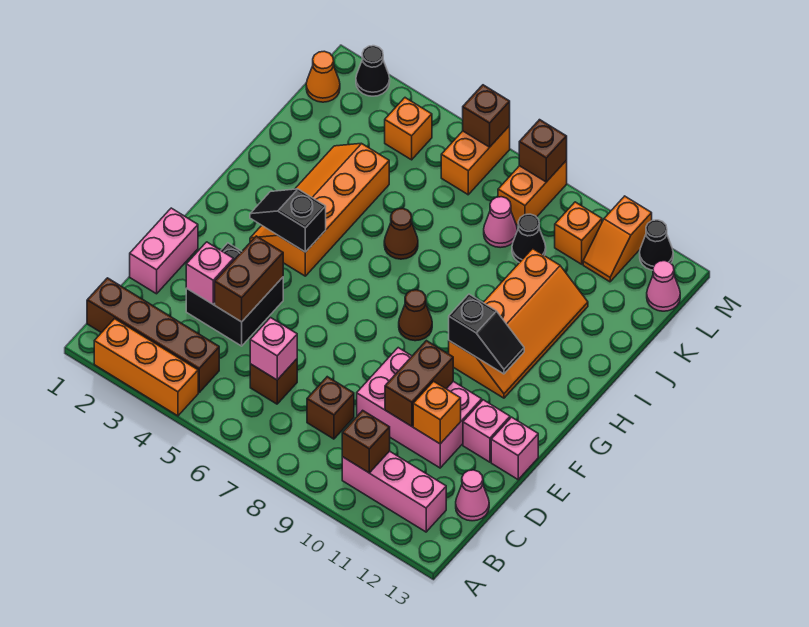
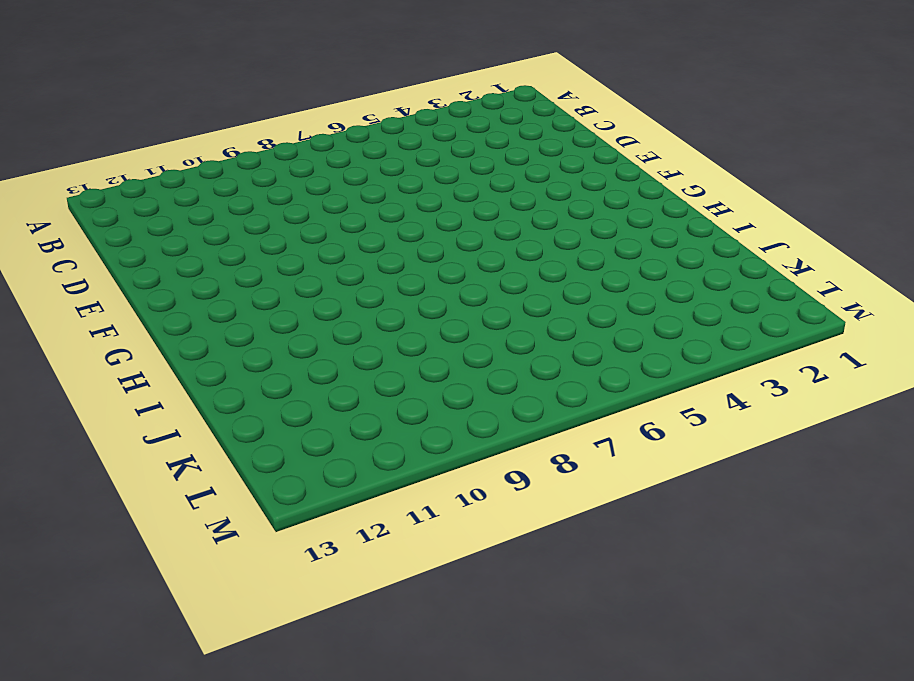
none -> orange brick A2:A4 level 1
none -> brown brick B1:B4 level 1
none -> pink brick B10:B12 level 1
none -> brown brick C6 level 1

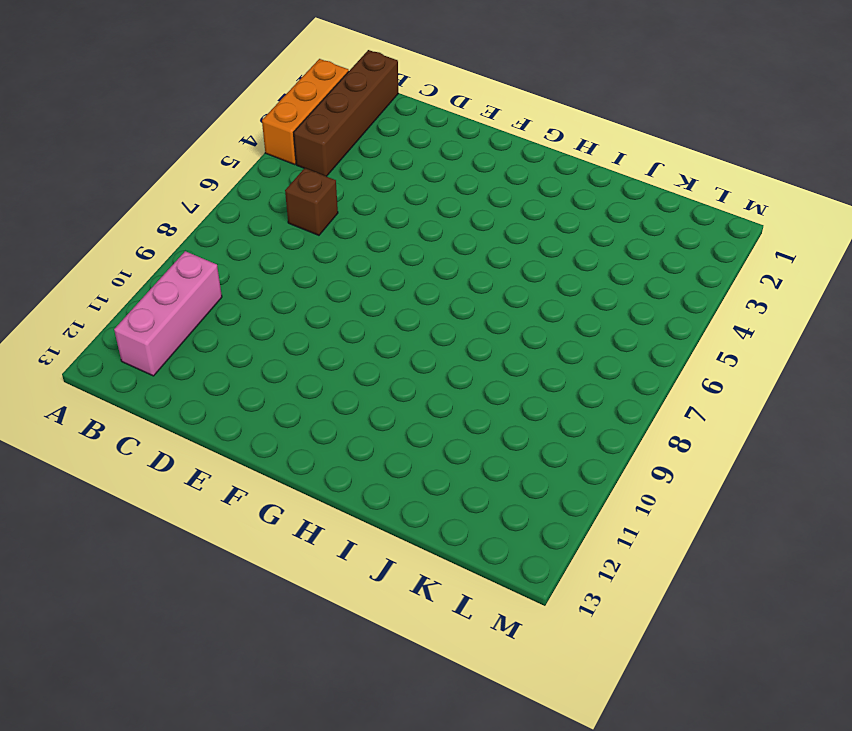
none -> brown brick C8 level 1
none -> pink cone C13 level 1
none -> pink brick D1:E1 level 1
none -> black brick D3:E4 level 1

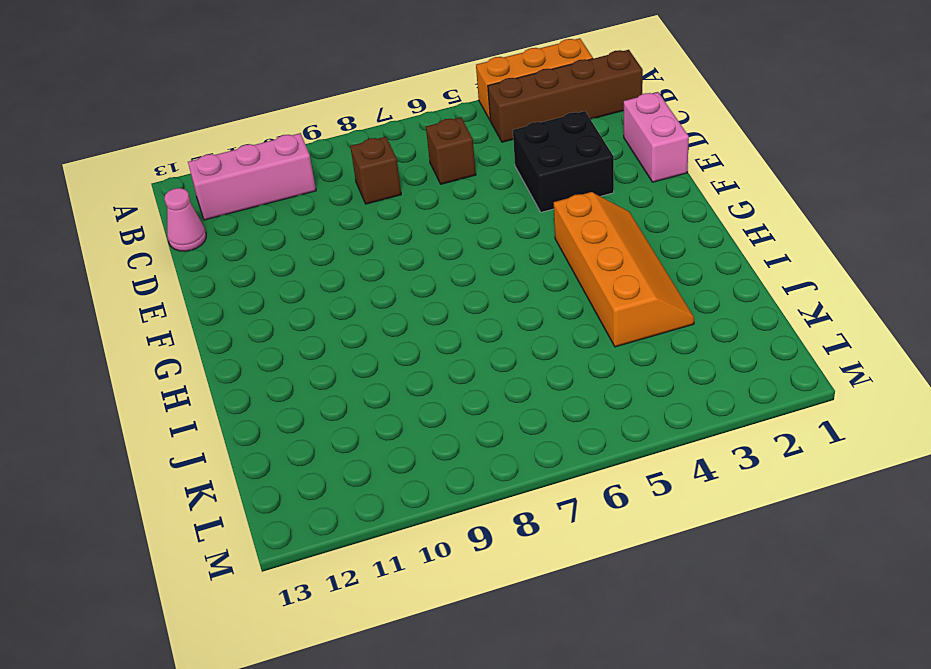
none -> pink brick D9:E11 level 1
none -> pink brick E12 level 1
none -> pink brick E13 level 1
none -> brown cone G8 level 1

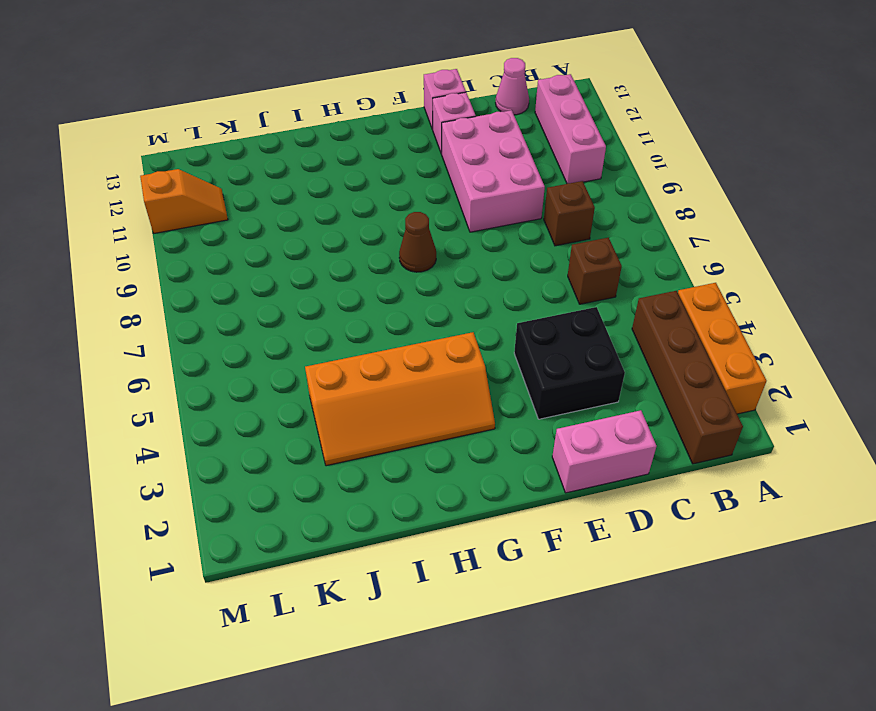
none -> orange slope G10:J11 level 1 top 10
none -> brown cone I6 level 1
none -> pink cone K8 level 1
none -> black cone K9 level 1

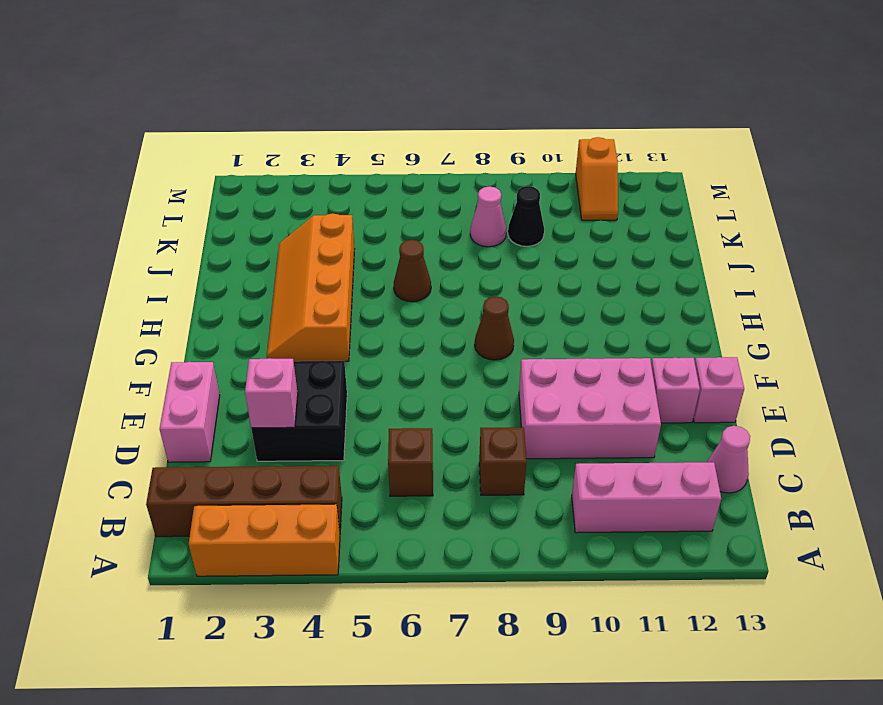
none -> orange slope G10:J11 level 1 top 10
none -> orange cone L1 level 1
none -> orange brick L4 level 1
none -> orange brick L6:M6 level 1

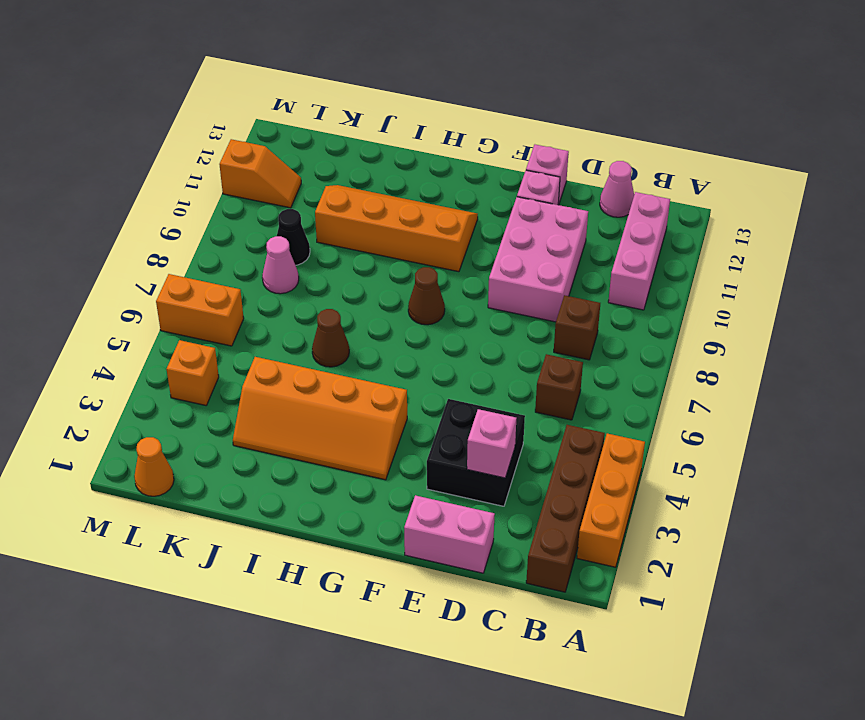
none -> orange brick L8:M8 level 1
none -> orange brick L10 level 1
none -> pink cone L13 level 1
none -> black cone M2 level 1

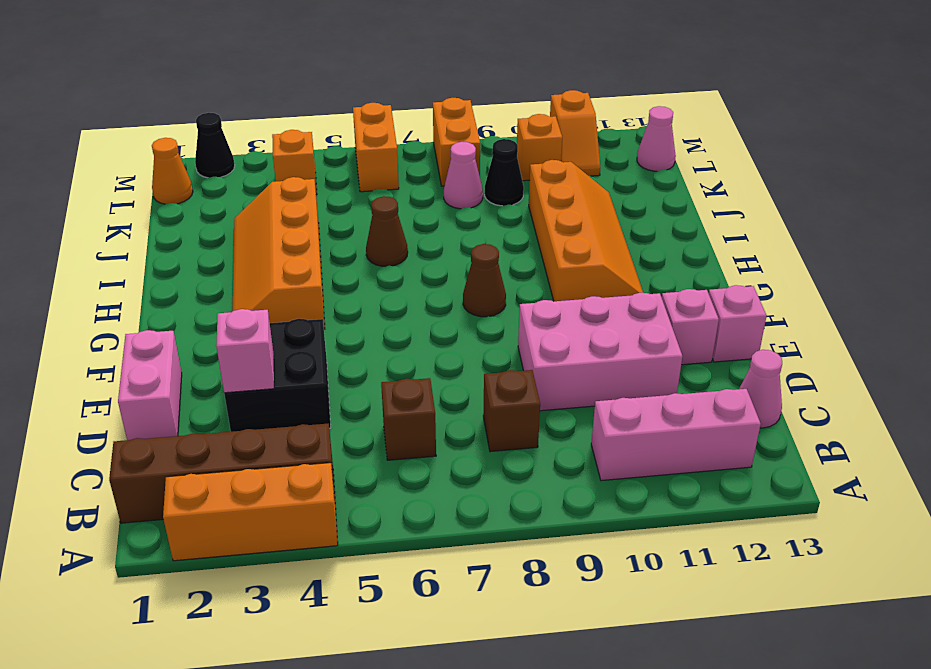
none -> black cone M12 level 1
none -> brown brick B10 level 2
none -> pink brick C6 level 2
none -> brown brick D4:E4 level 2

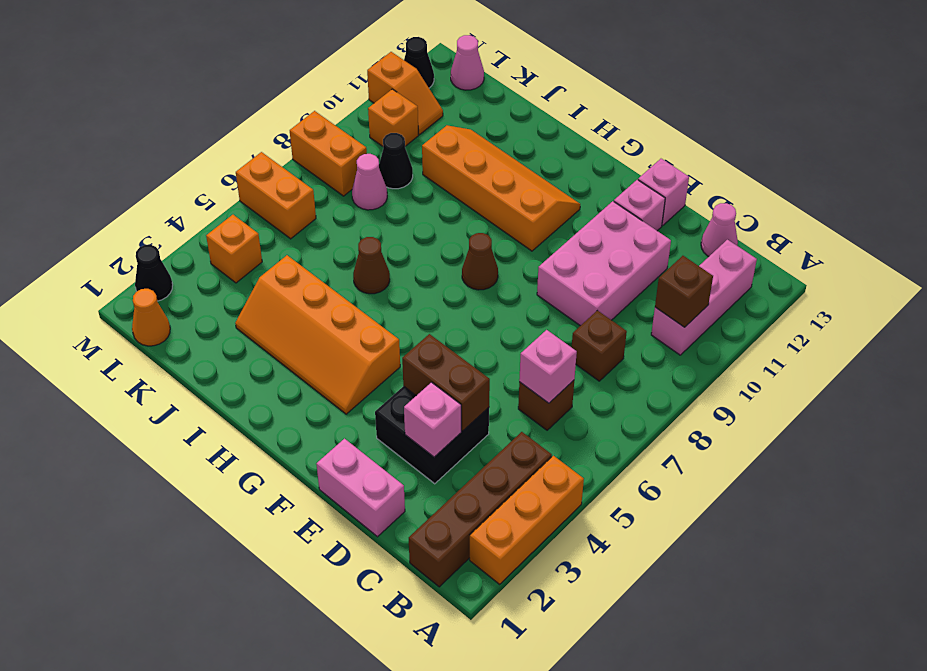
none -> brown brick D10:E10 level 2
none -> orange brick D11 level 2
none -> black slope G3:G4 level 2 top 4
none -> black slope G10:G11 level 2 top 10

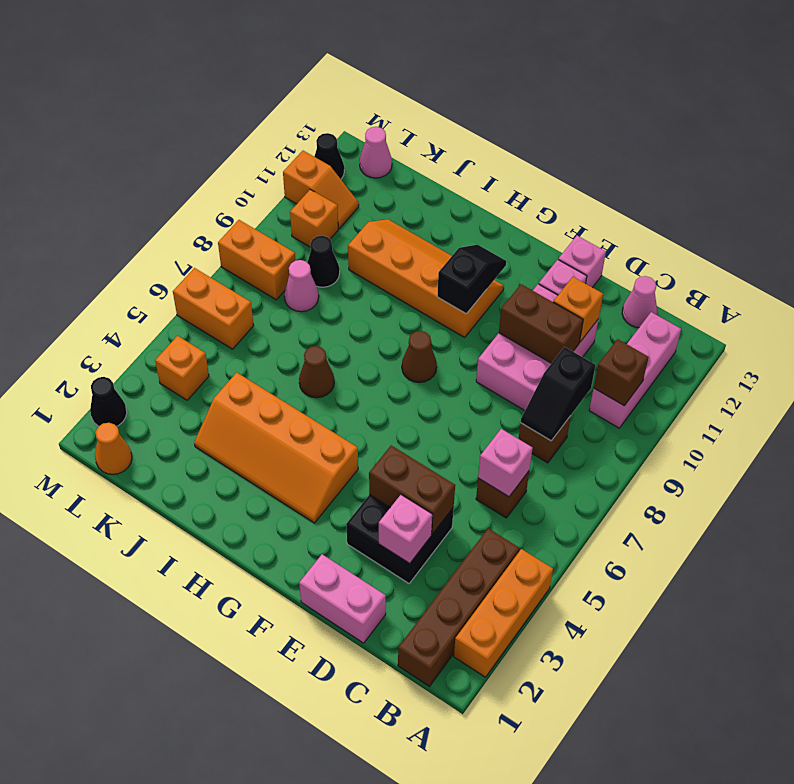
black slope C8:C9 level 2 top 9 -> black slope G3:G4 level 2 top 4
none -> brown brick M6 level 2
none -> brown brick M8 level 2

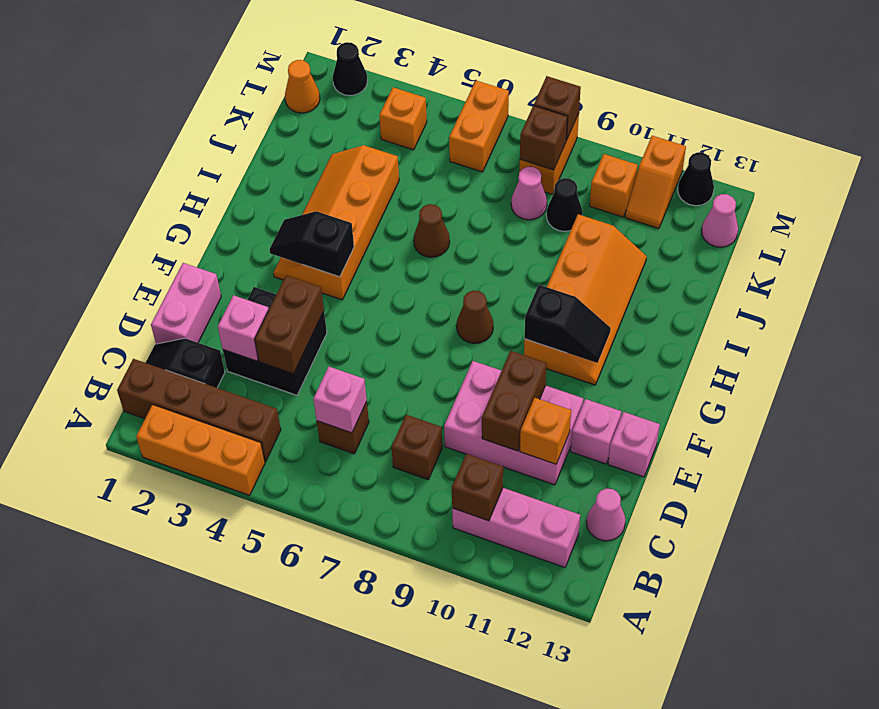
black slope C1:C2 level 1 top 2 -> none
brown brick L8 level 2 -> brown brick M6 level 2

